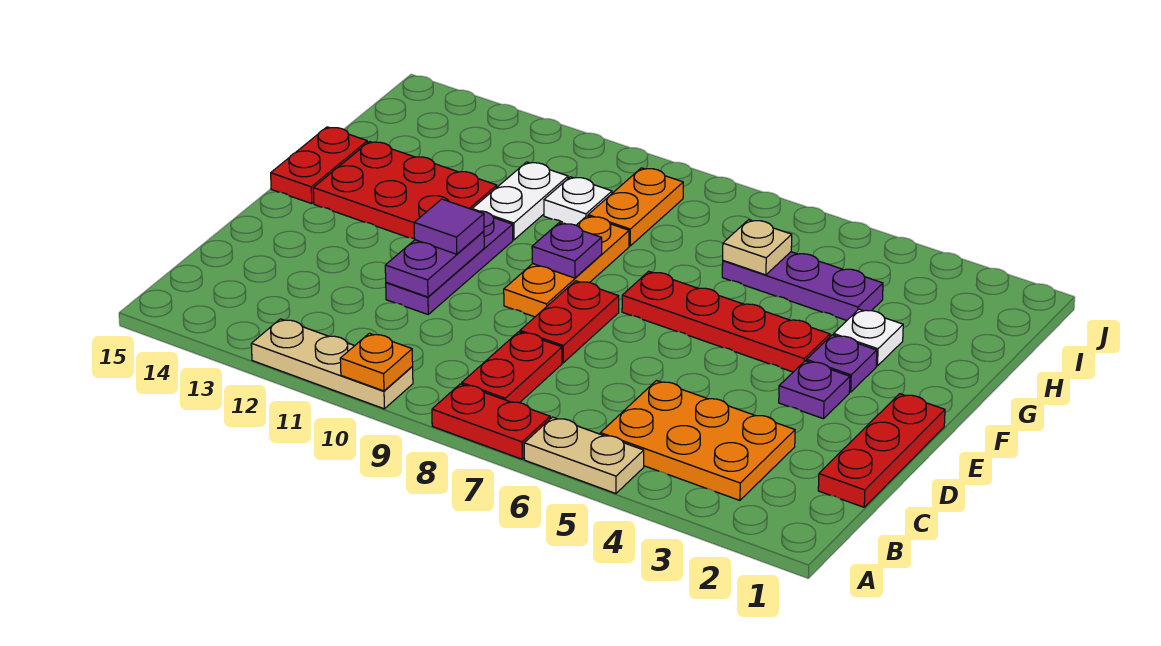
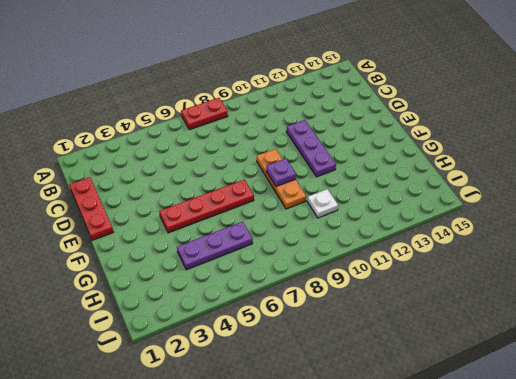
none -> tan plate A5:A6 level 1
none -> tan plate A10:A12 level 1
none -> orange plate B3:C5 level 1

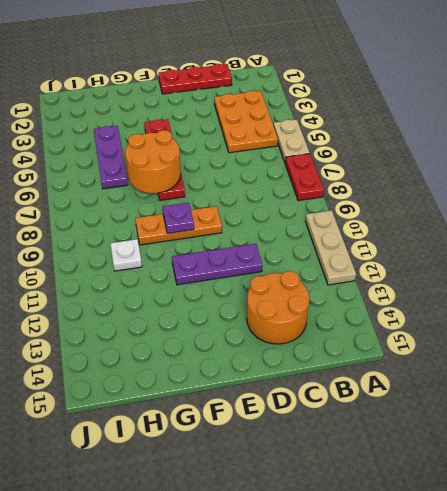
orange round brick C13:D14 level 1 -> none
orange round brick F6:G7 level 2 -> none
none -> red plate B8:C8 level 1
none -> red plate D8:E8 level 1
none -> purple plate E3 level 1

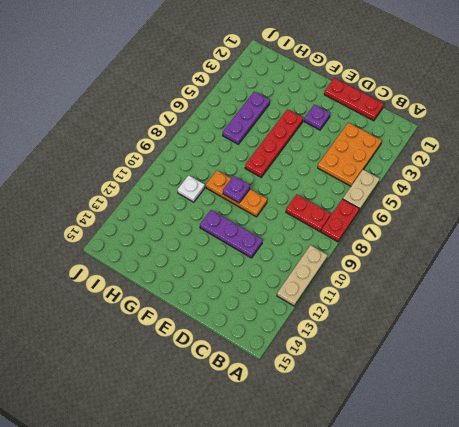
none -> red plate D8:E8 level 1
none -> purple plate F3 level 1
none -> red plate F12:G14 level 1

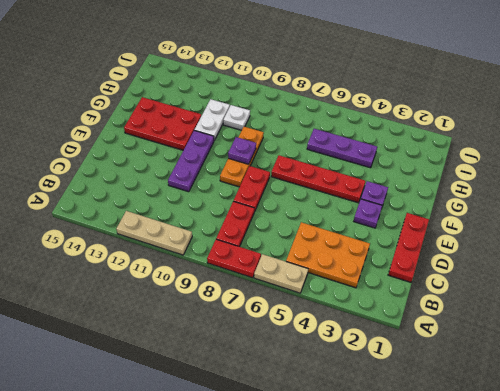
none -> red plate F15:G15 level 1
none -> white plate G3 level 1
none -> orange plate H9:I9 level 1

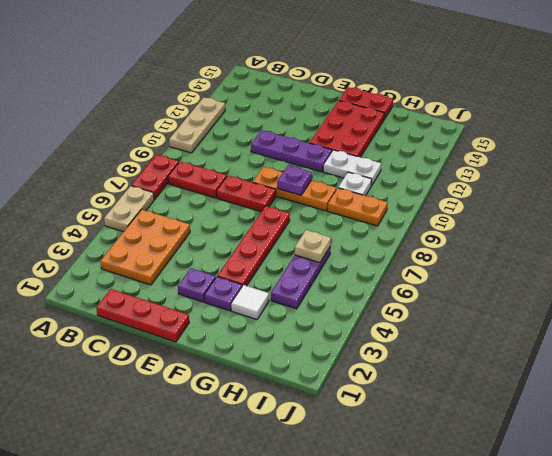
white tile G3 level 1 -> white plate G3 level 1
none -> orange plate A10 level 2
none -> purple plate D11:E11 level 2
none -> purple tile E11 level 3

